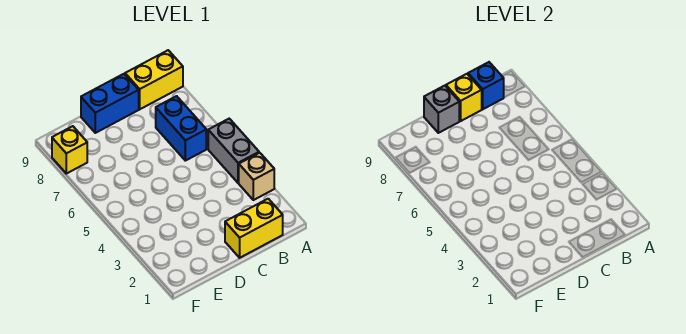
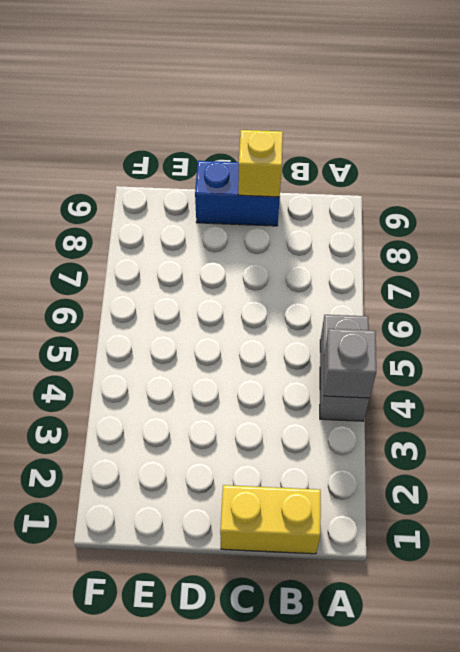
grey brick A4 level 2 -> grey brick D9 level 2
none -> tan brick A3 level 1
none -> yellow brick A9:B9 level 1

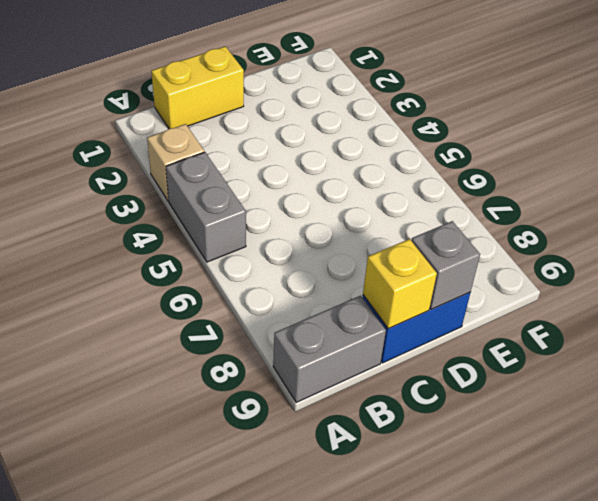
grey brick A9:B9 level 1 -> yellow brick A9:B9 level 1
none -> blue brick B6:B7 level 1
none -> yellow brick F8 level 1

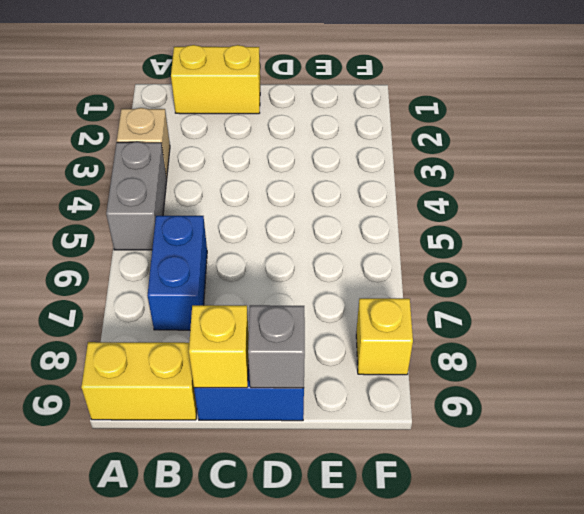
none -> blue brick B9 level 2

